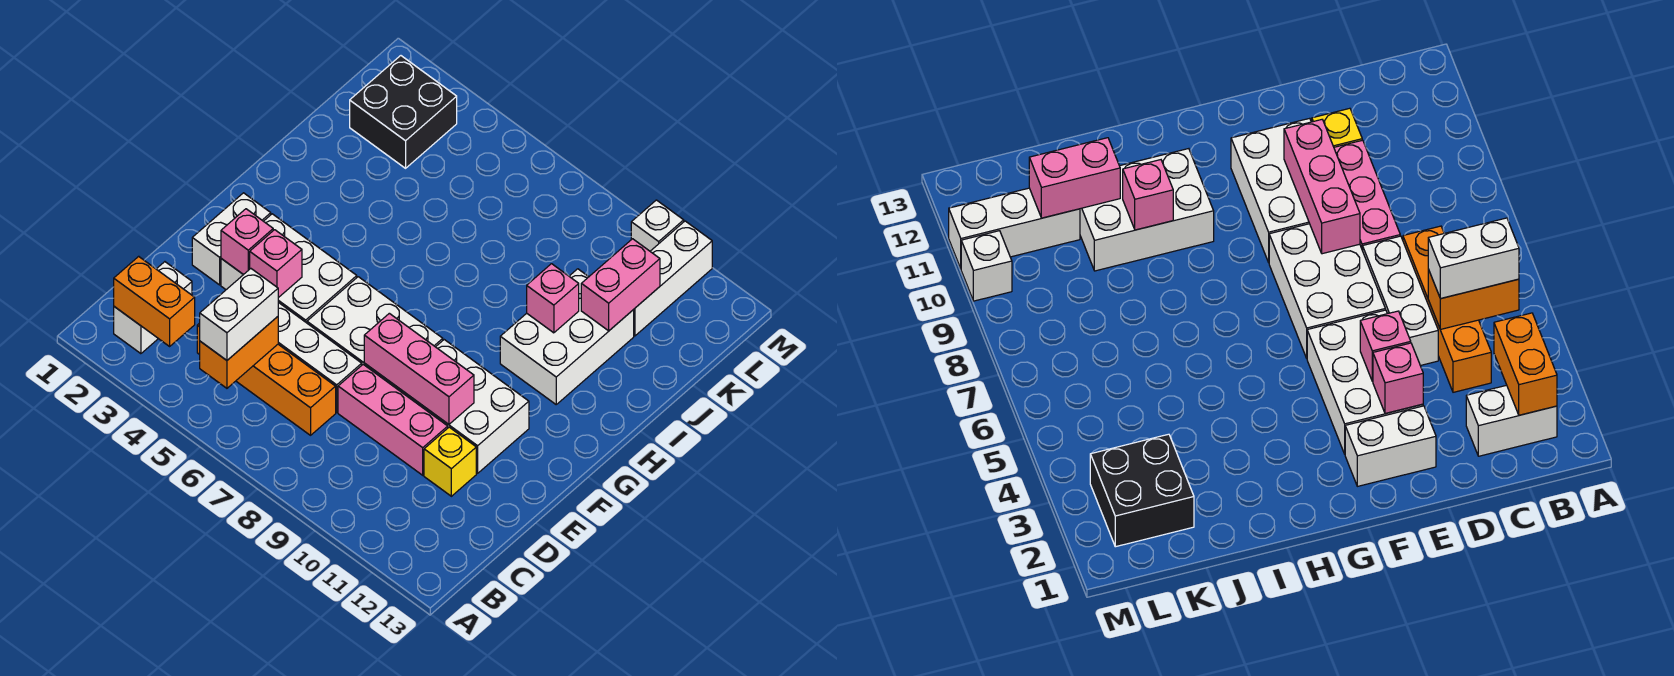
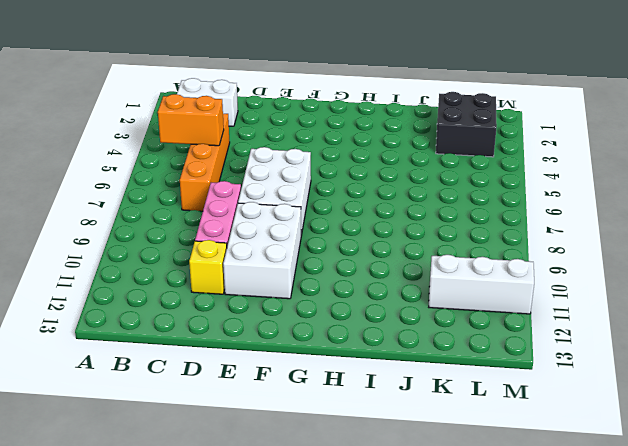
none -> white brick D5:D7 level 1
none -> white brick E2:F2 level 1
none -> white brick E3:F5 level 1

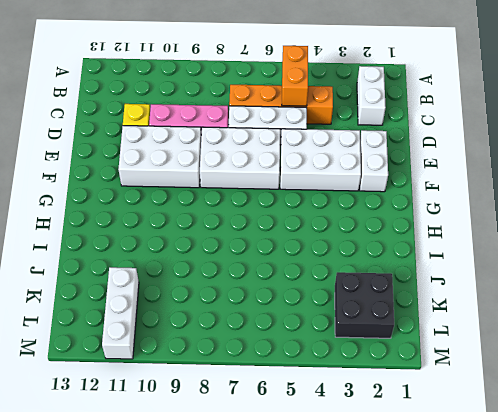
none -> white brick H10:J11 level 1
none -> white brick M10 level 1
none -> orange brick B2:B3 level 2

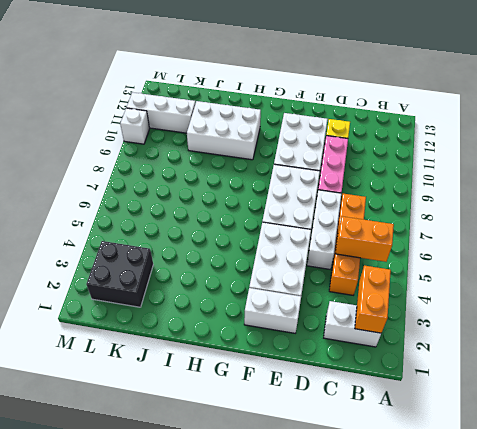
none -> pink brick E3 level 2
none -> pink brick E4 level 2
none -> pink brick E8:E10 level 2

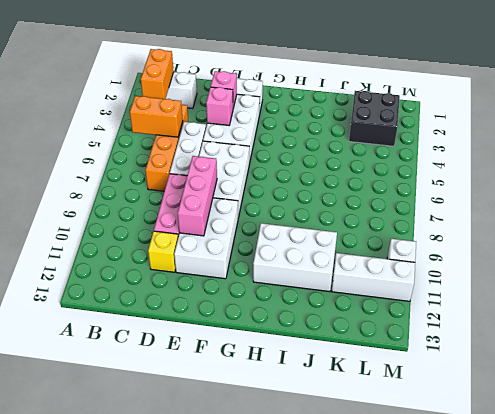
none -> pink brick I10 level 2
none -> pink brick J11:K11 level 2
none -> white brick B5:C5 level 3

